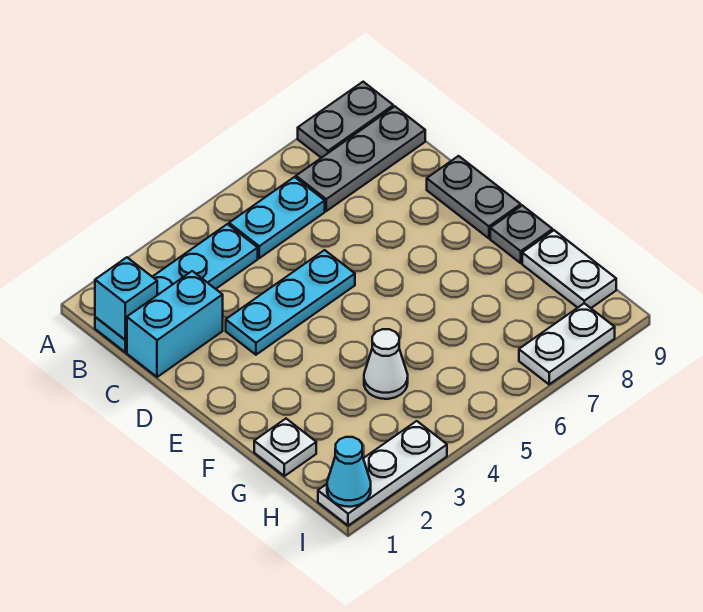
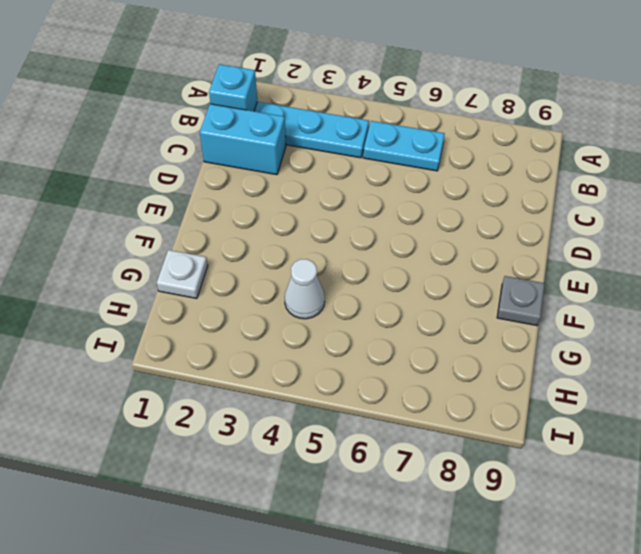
none -> grey plate A8:A9 level 1
none -> grey plate B7:B9 level 1
none -> cyan plate D3:D5 level 1

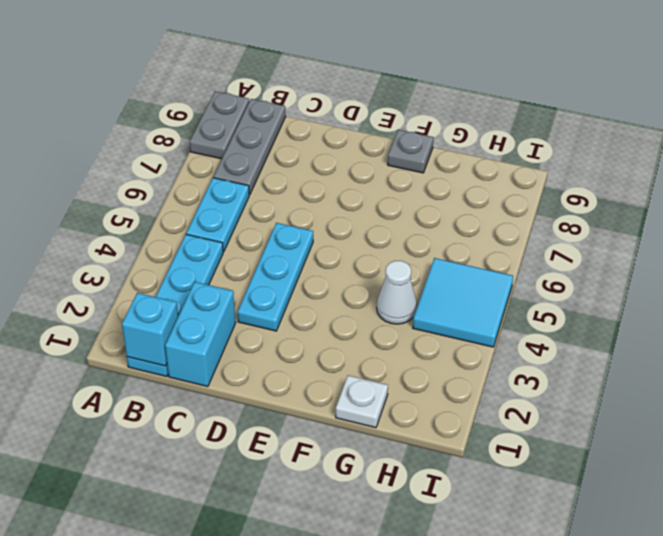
cyan tile H4:I5 level 1 -> none
none -> grey plate D9:E9 level 1
none -> white plate G9:H9 level 1
none -> white plate I1:I3 level 1

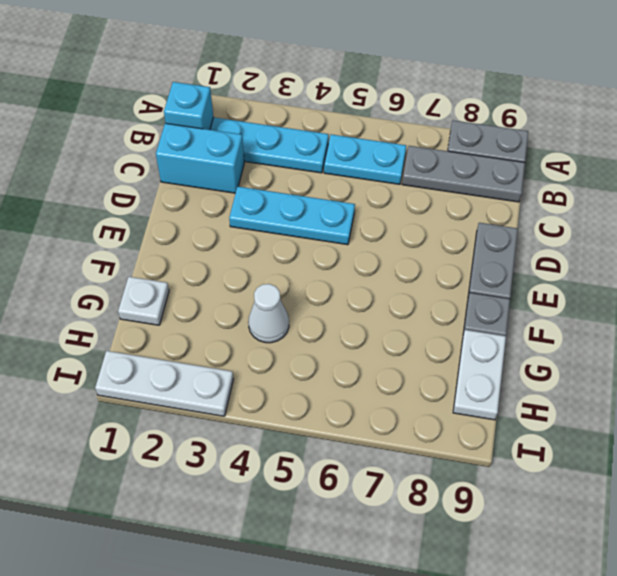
none -> white plate I7:I8 level 1
none -> cyan cone I1 level 2

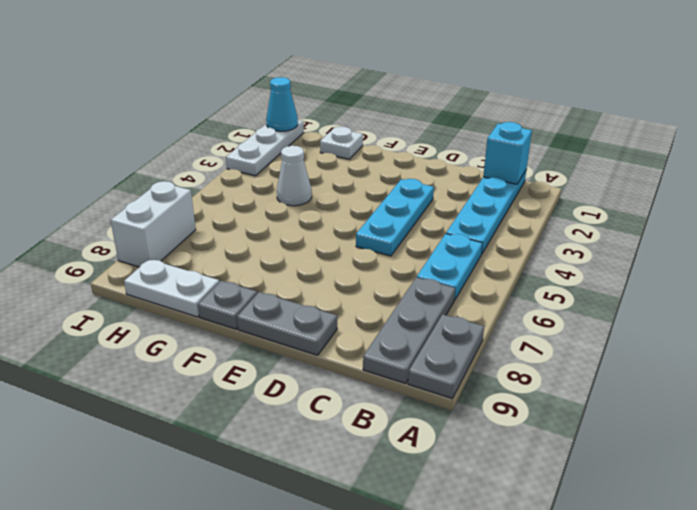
white brick I7:I8 level 1 -> white plate I7:I8 level 1
none -> cyan brick C1:C2 level 1

